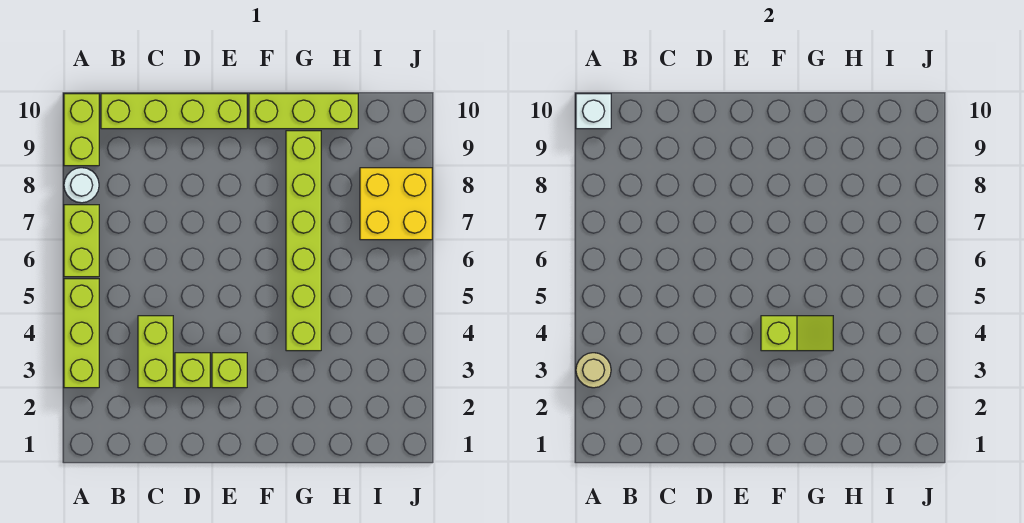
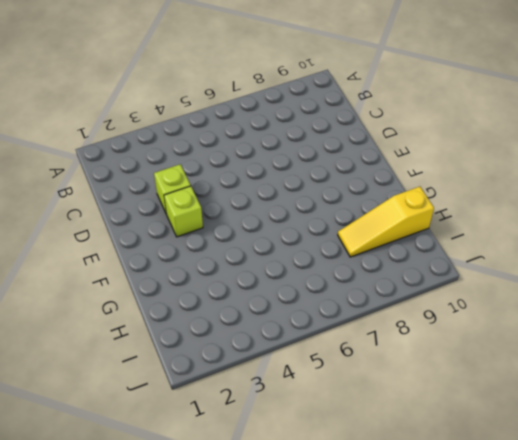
yellow slope H8:H10 level 1 top 10 -> lime brick F10:H10 level 1
none -> lime brick A3:A5 level 1
none -> lime brick A6:A7 level 1
none -> white round brick A8 level 1

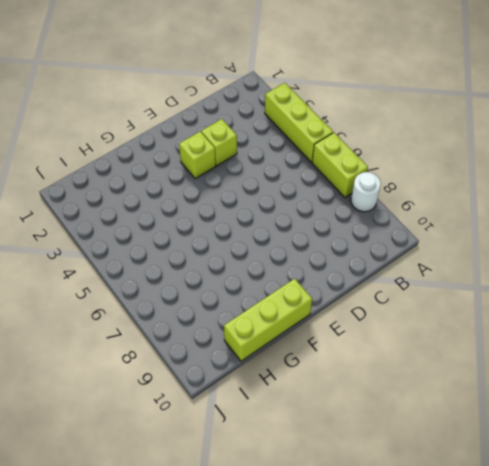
none -> lime brick A9:A10 level 1
none -> lime brick B10:E10 level 1
none -> lime brick C3:C4 level 1

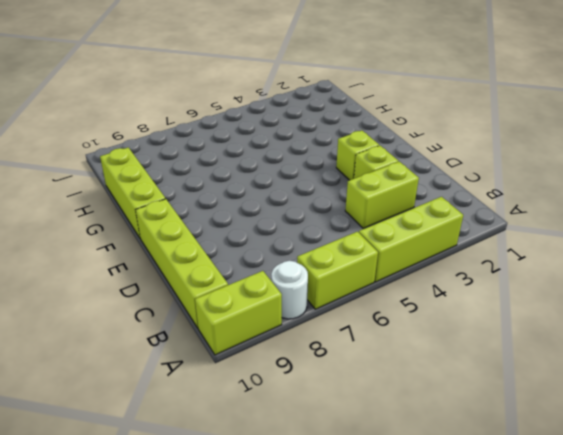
none -> lime brick G4:G9 level 1
none -> yellow brick I7:J8 level 1
none -> tan round brick A3 level 2

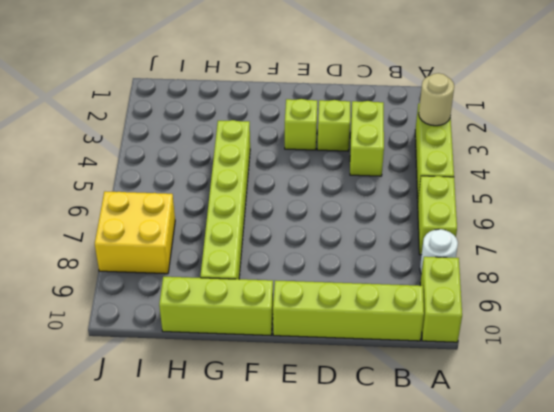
none -> white brick A10 level 2
none -> lime slope F4:G4 level 2 top F

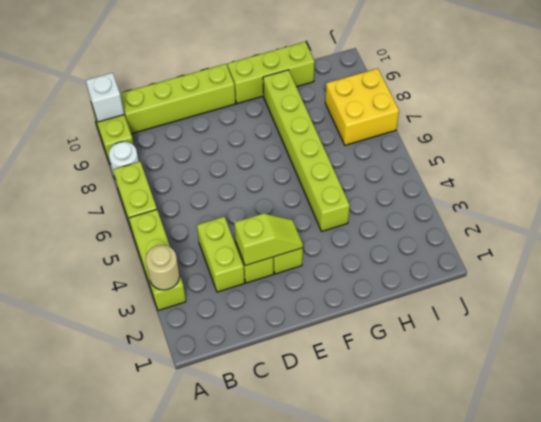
lime slope D3:E3 level 2 top D -> lime slope F4:G4 level 2 top F

